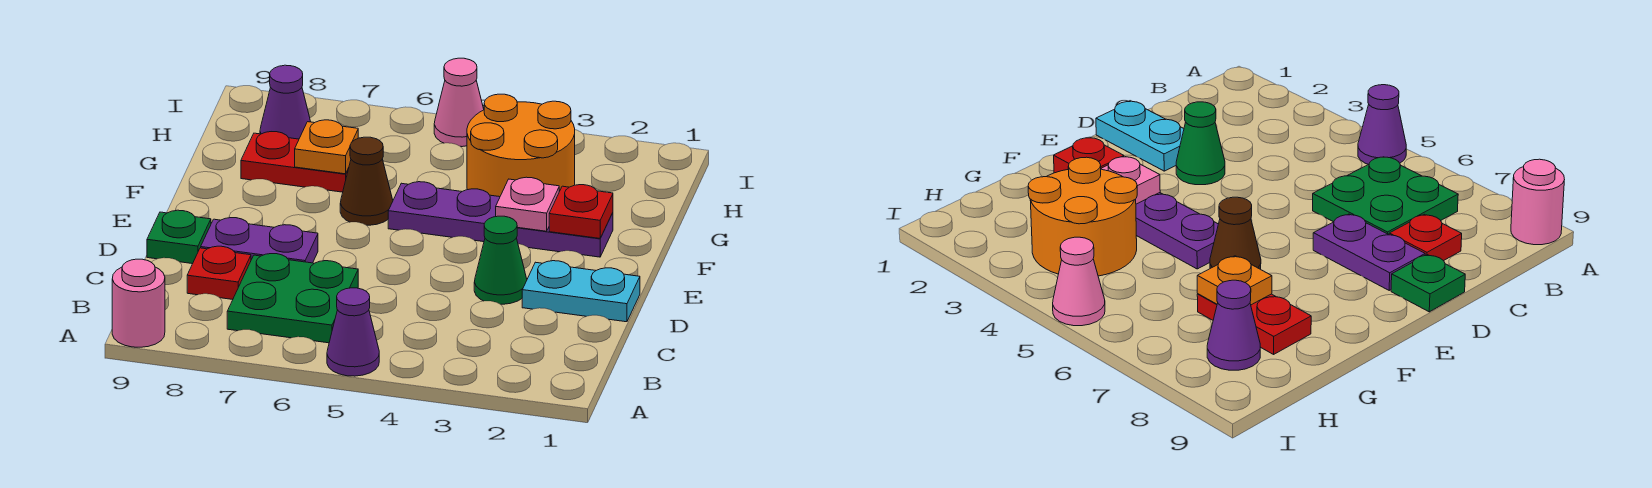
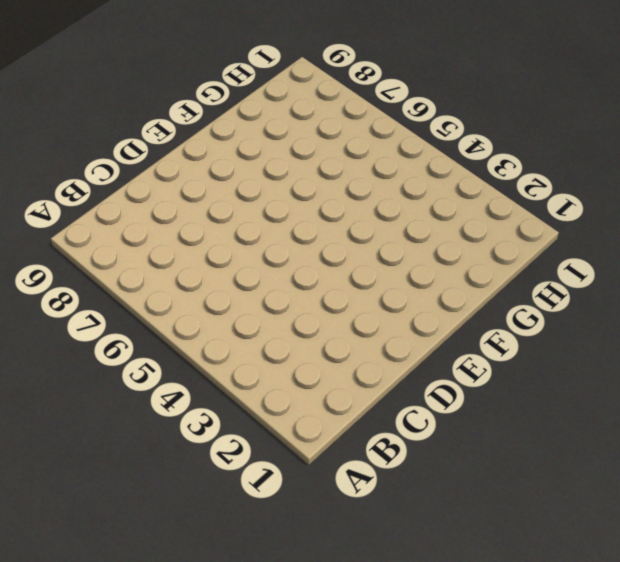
none -> purple cone A5 level 1
none -> pink round brick A9 level 1
none -> green plate B6:C7 level 1

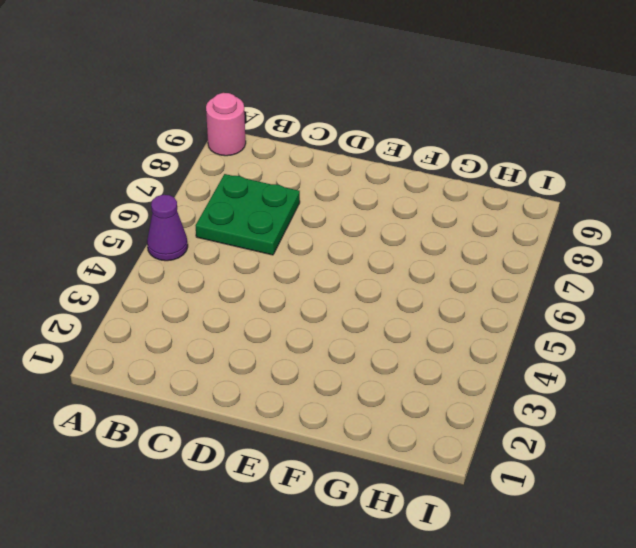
none -> red plate C8 level 1
none -> cyan plate D1:D2 level 1
none -> green cone D3 level 1

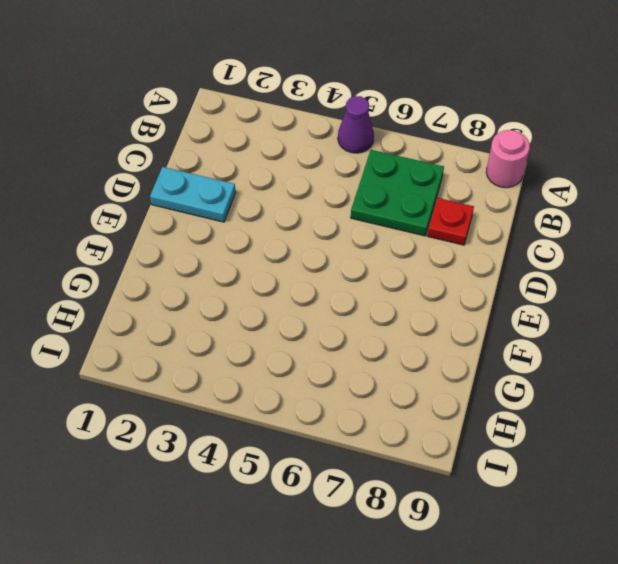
none -> green cone D3 level 1
none -> purple plate D7:D8 level 1
none -> green plate D9 level 1

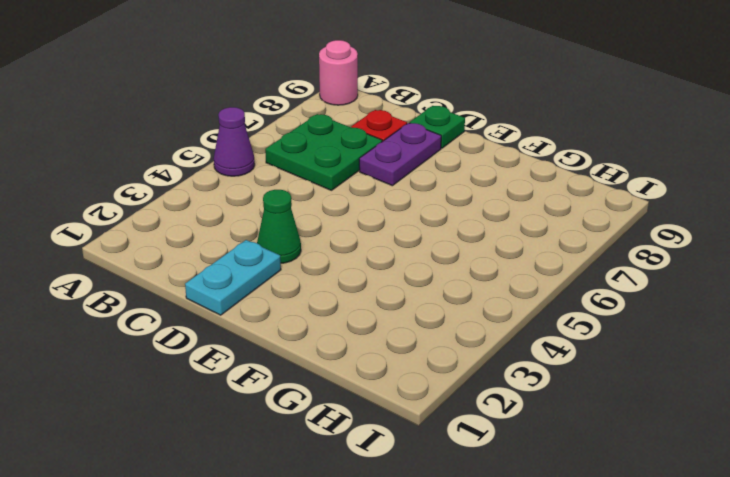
none -> purple plate F2:F5 level 1
none -> brown cone F6 level 1
none -> orange round brick G3:H4 level 1

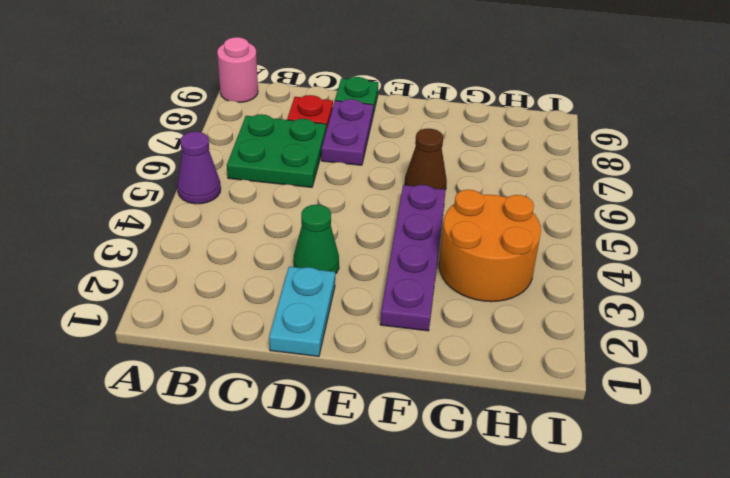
none -> red plate G7:G8 level 1
none -> purple cone H8 level 1
none -> pink cone I5 level 1

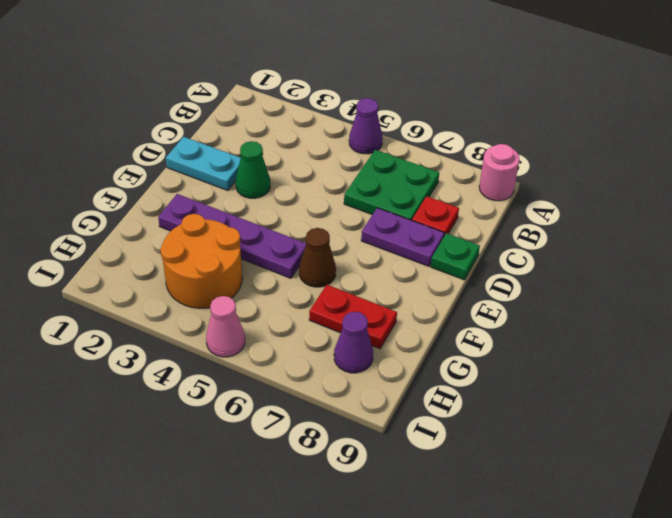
none -> red plate F2 level 2
none -> pink plate F3 level 2
none -> orange plate G7 level 2

